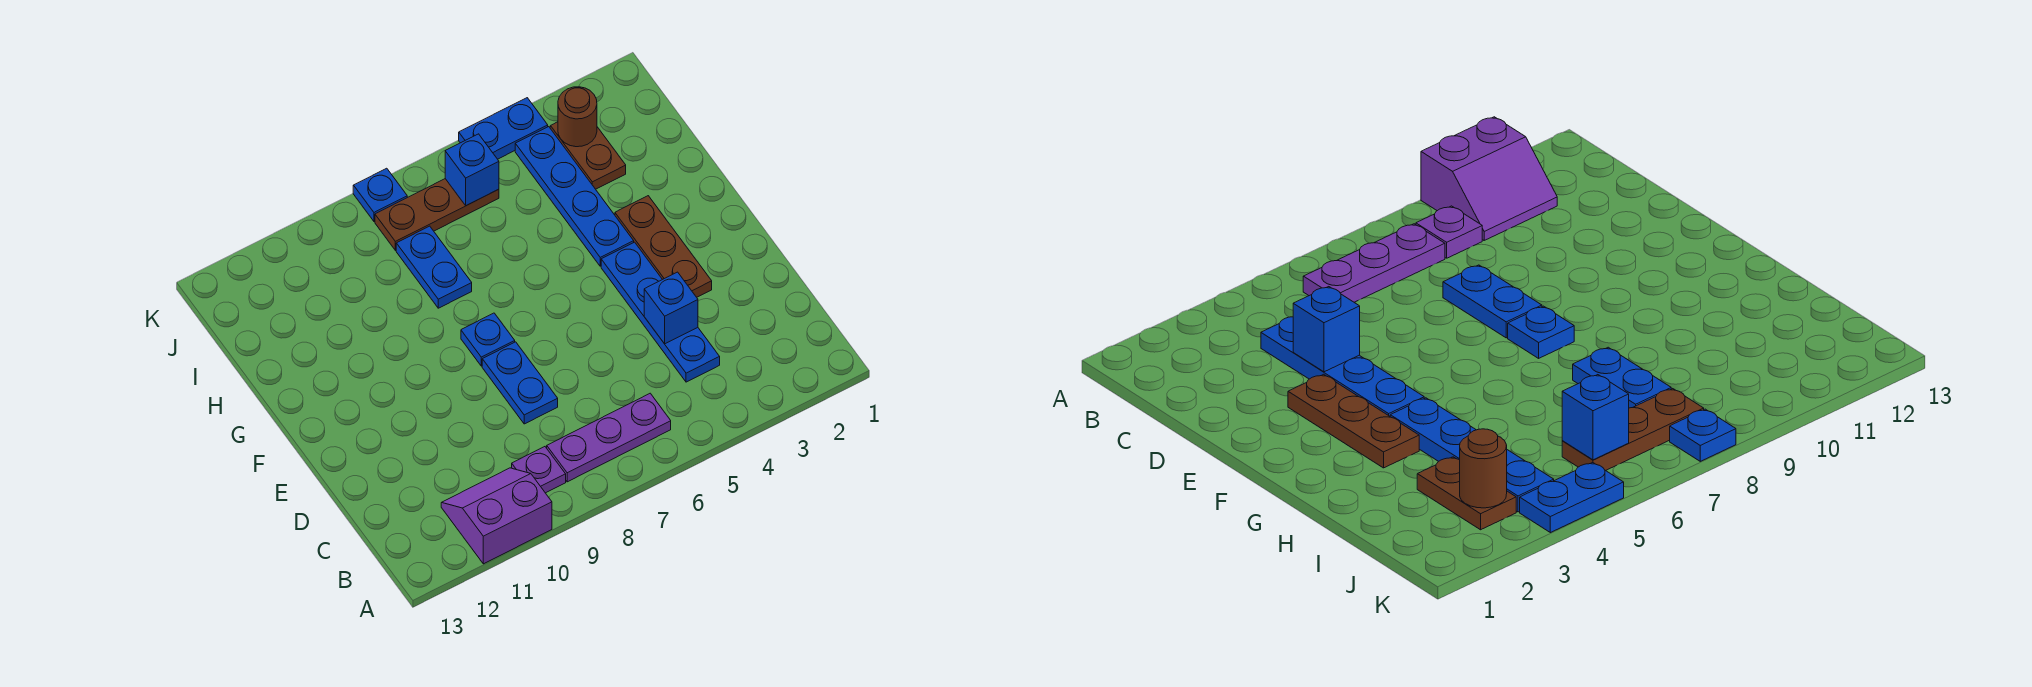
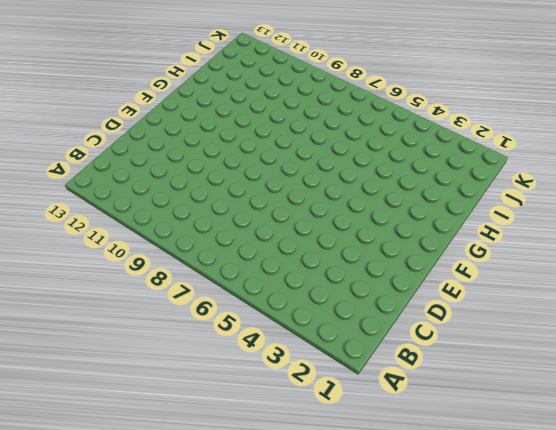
none -> purple slope A10:B11 level 1 top A
none -> purple plate B6:B8 level 1
none -> purple plate B9 level 1

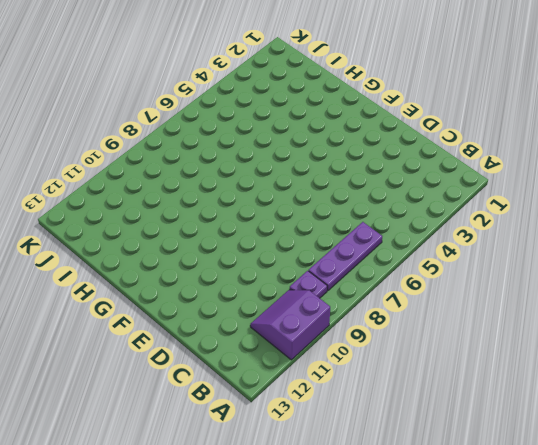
none -> blue plate C4:F4 level 1
none -> blue plate D8:E8 level 1
none -> brown plate E3:G3 level 1

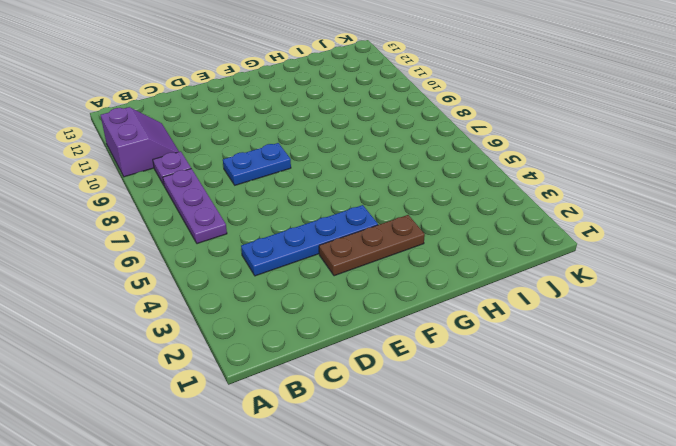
none -> blue plate F8 level 1
none -> blue plate G4:J4 level 1
none -> blue plate H8:I8 level 1

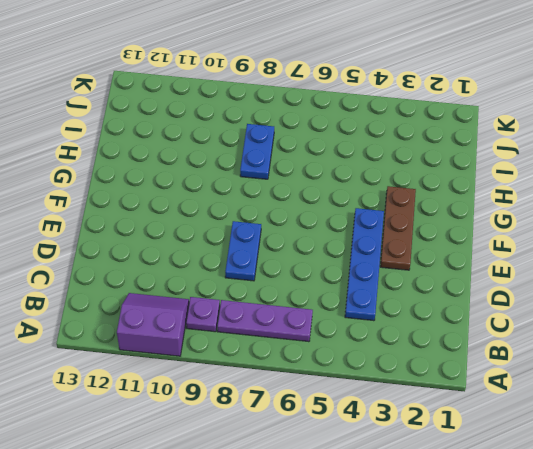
none -> blue plate F8 level 1
none -> blue plate G4:J4 level 1
none -> brown plate I3:J3 level 1

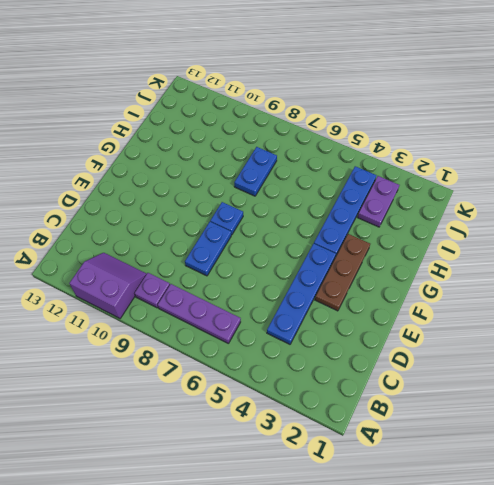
purple plate I3:J3 level 1 -> brown plate I3:J3 level 1
none -> brown plate J6:J8 level 1
none -> blue plate K4:K5 level 1
none -> blue plate K8 level 1

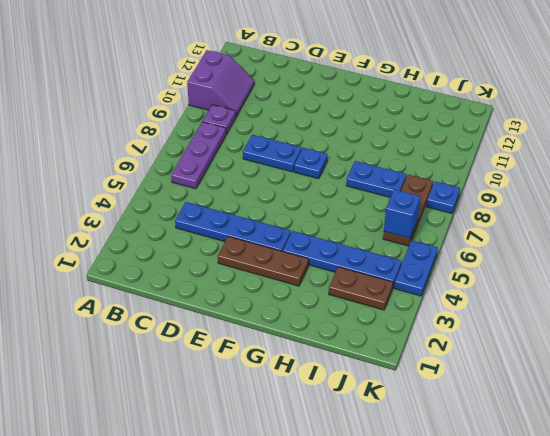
none -> blue brick D4 level 2
none -> brown round brick J3 level 2

